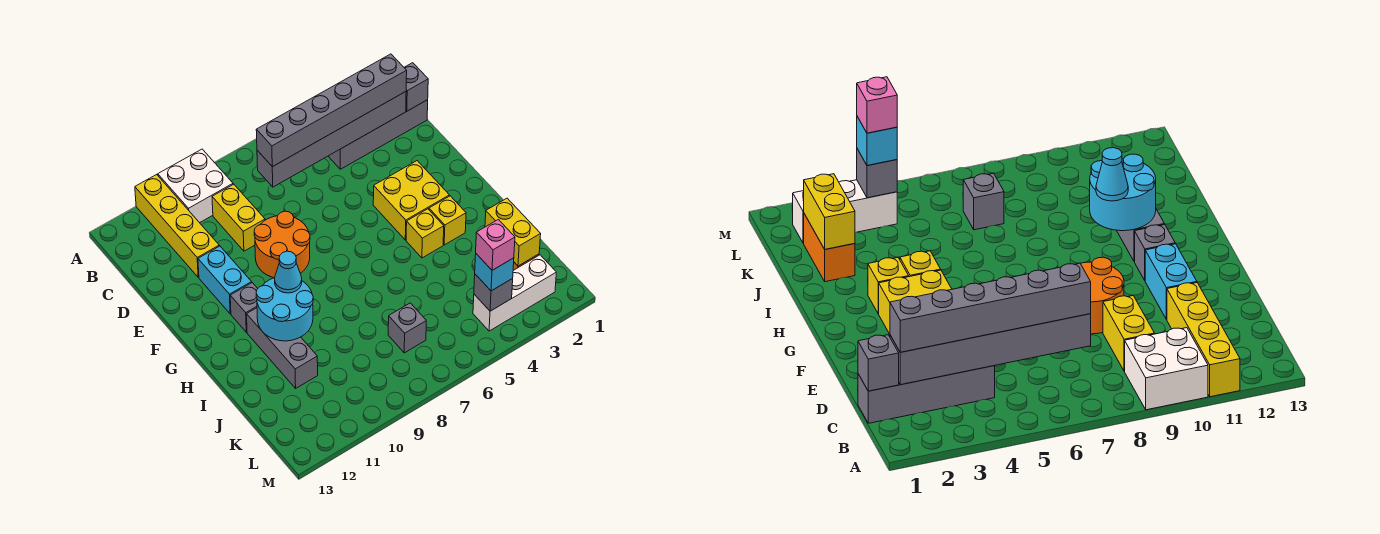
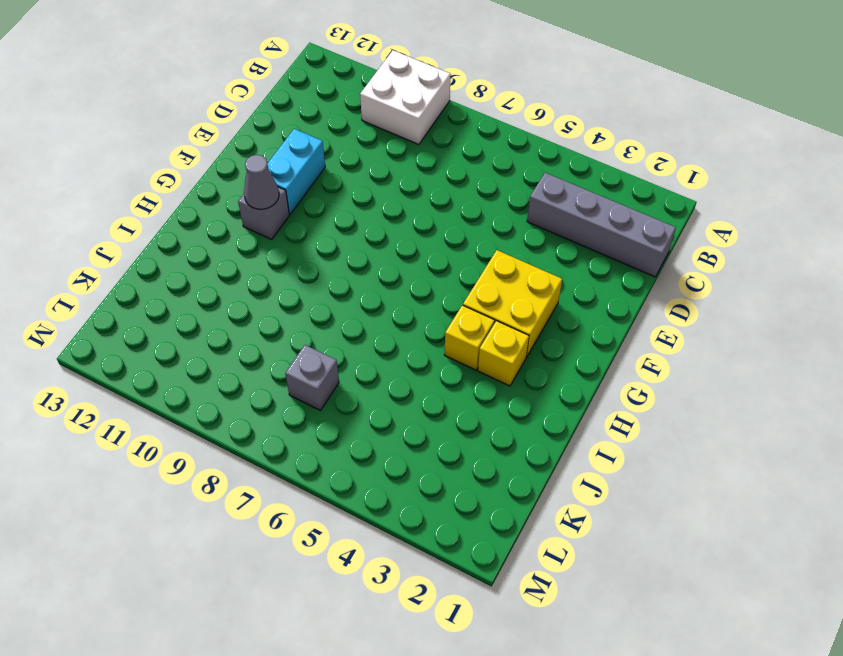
grey cone G11 level 2 -> none
none -> yellow brick A11:D11 level 1
none -> yellow brick C9:D9 level 1
none -> orange round brick E8:F9 level 1

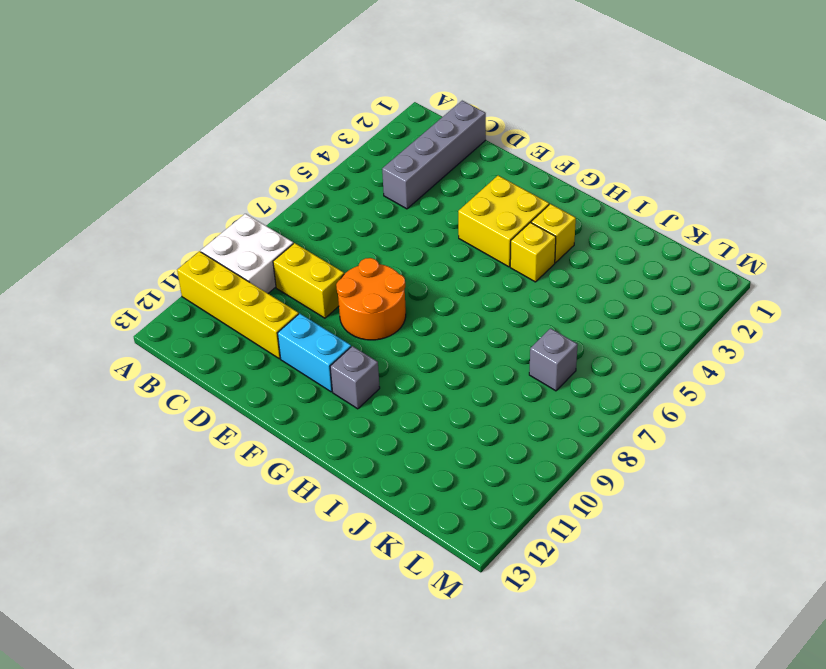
none -> grey brick H11:J11 level 1
none -> orange brick J2:K2 level 1
none -> white brick L2:L4 level 1

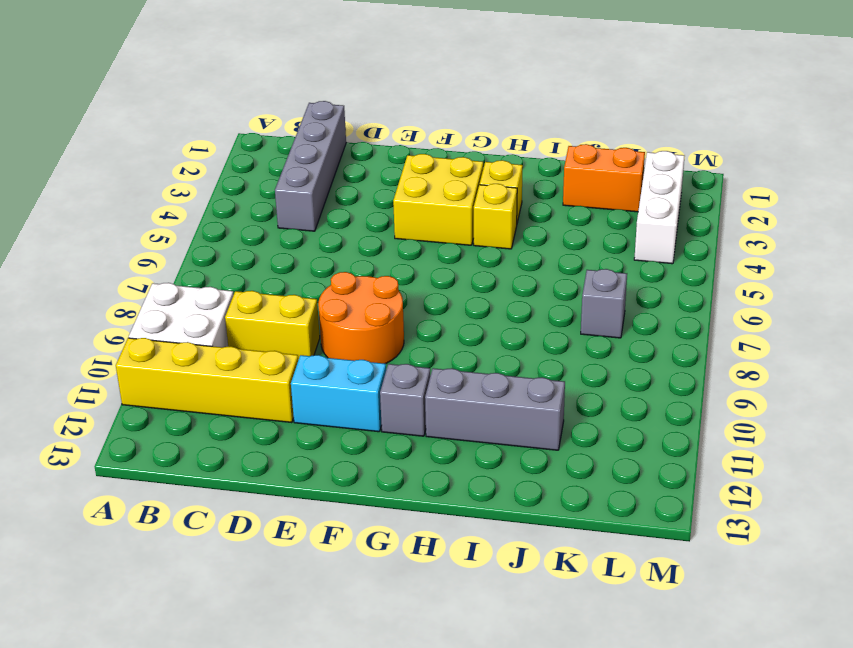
none -> grey brick C1 level 2
none -> grey brick C2:C7 level 2
none -> cyan round brick H10:I11 level 2

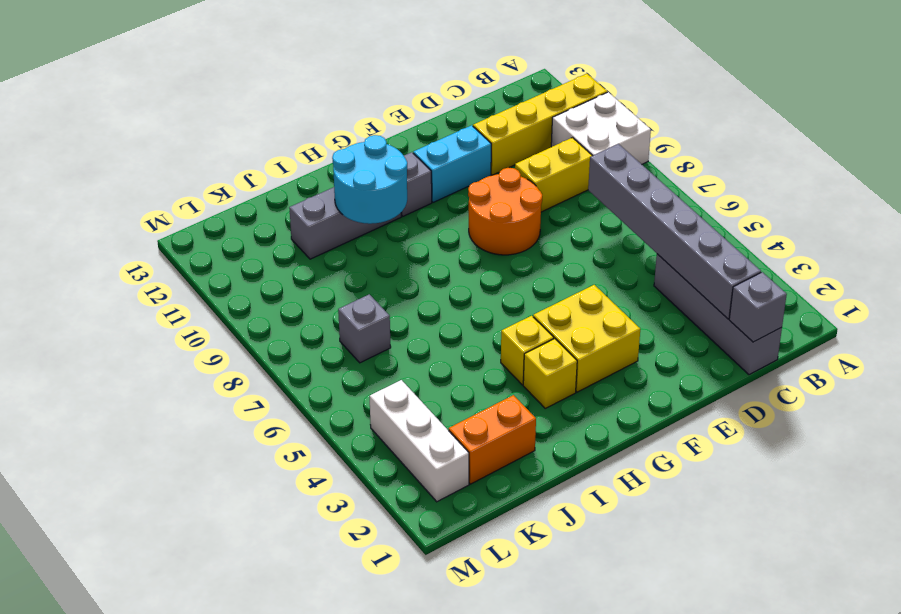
none -> yellow brick J2:K2 level 2
none -> grey brick L4 level 2
none -> grey brick C2:C7 level 3

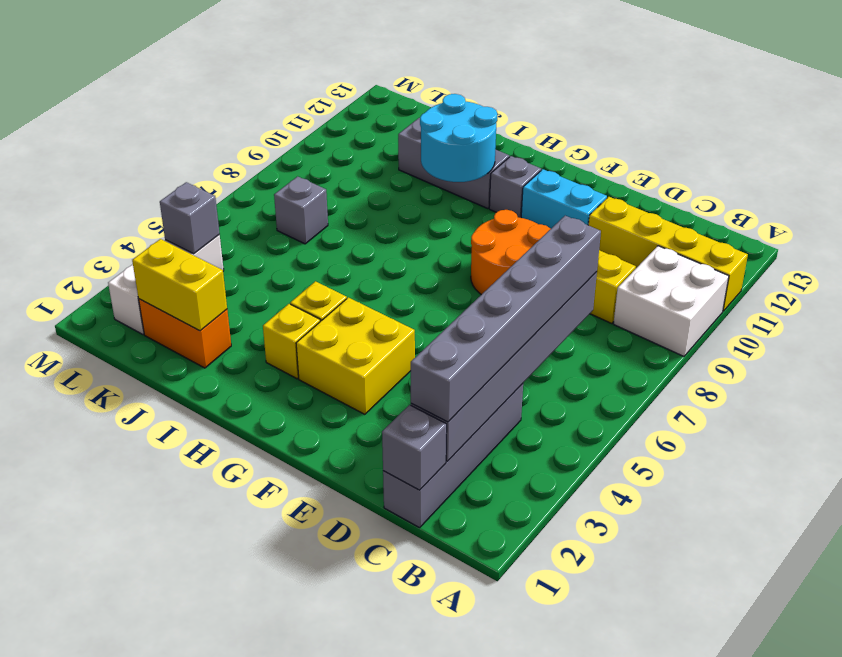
none -> cyan cone H10 level 3
none -> cyan brick L4 level 3
none -> pink brick L4 level 4

